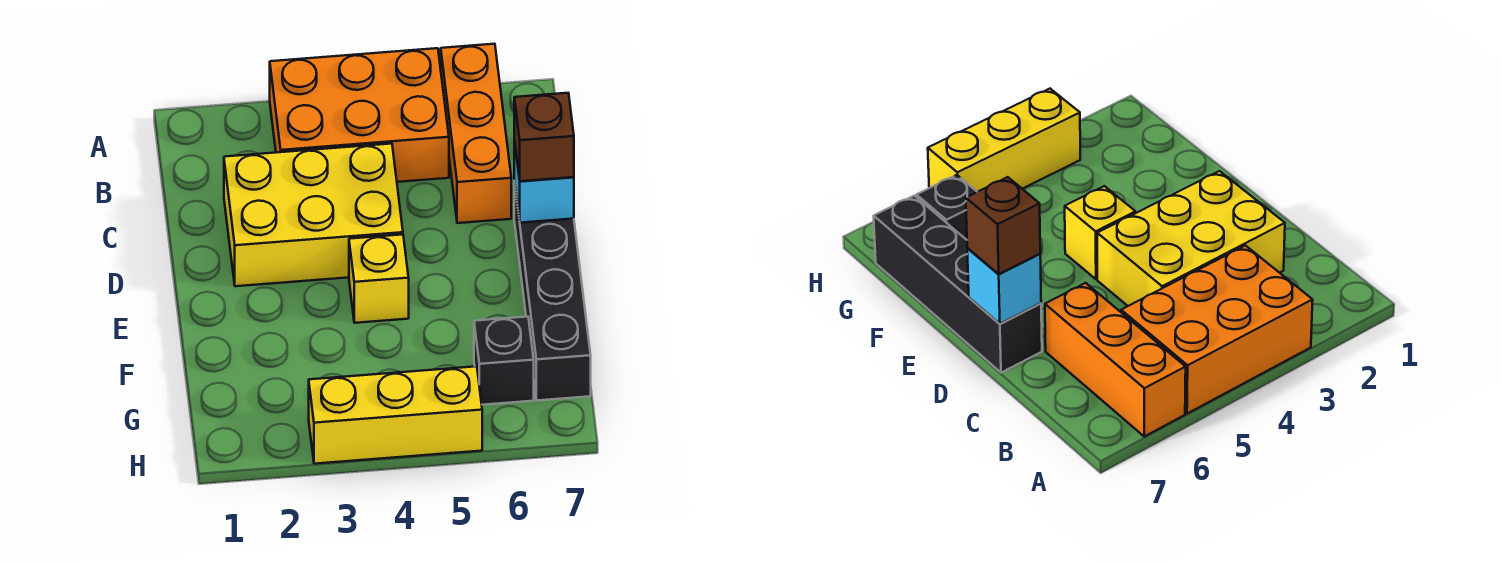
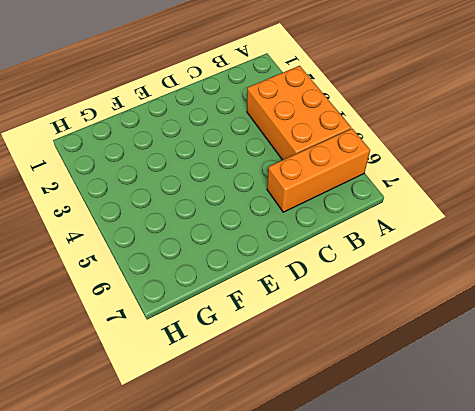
none -> yellow brick C2:D4 level 1
none -> black brick D7:G7 level 1

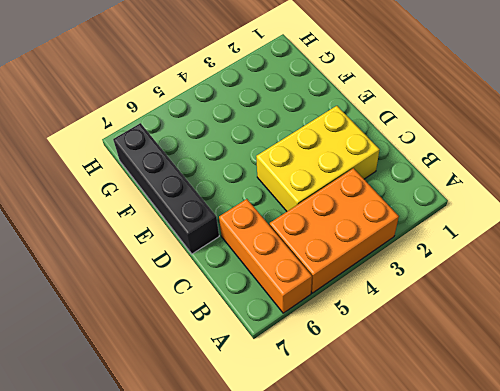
none -> yellow brick E4 level 1
none -> black brick G6 level 1

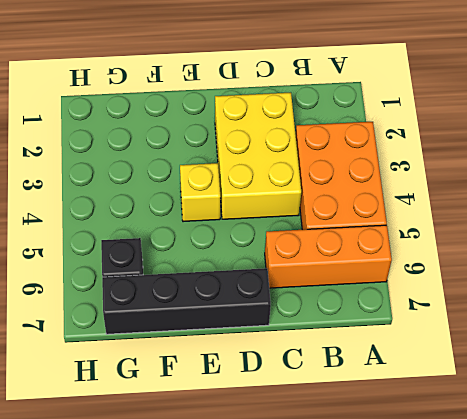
none -> yellow brick H3:H5 level 1
none -> cyan brick D7 level 2

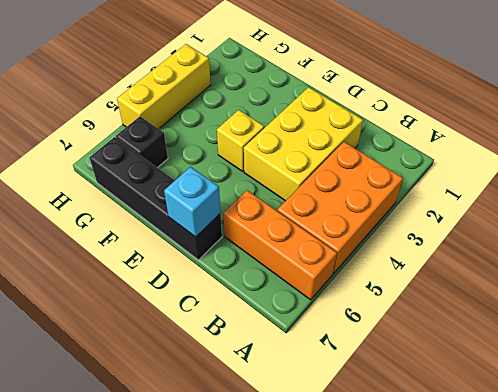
none -> brown brick D7 level 3

